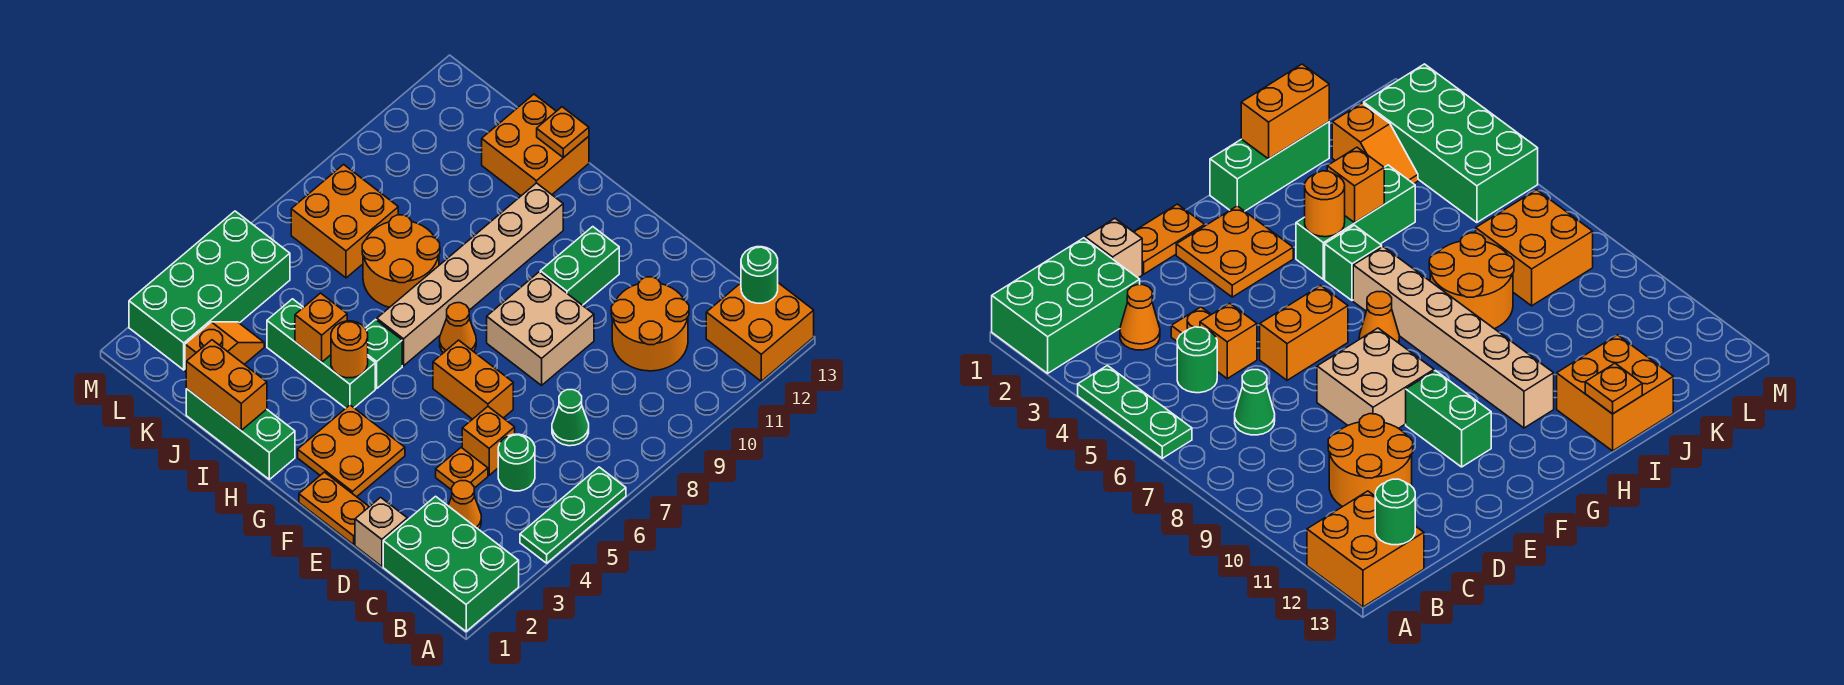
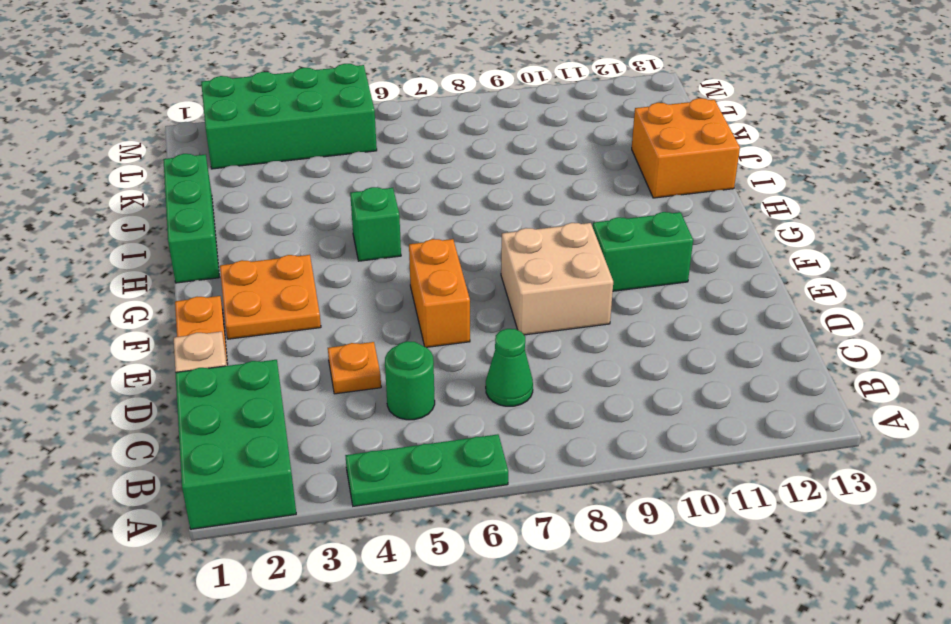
none -> orange brick A12:B13 level 1
none -> orange cone C3 level 1
none -> orange round brick C10:D11 level 1
none -> orange brick D5 level 1

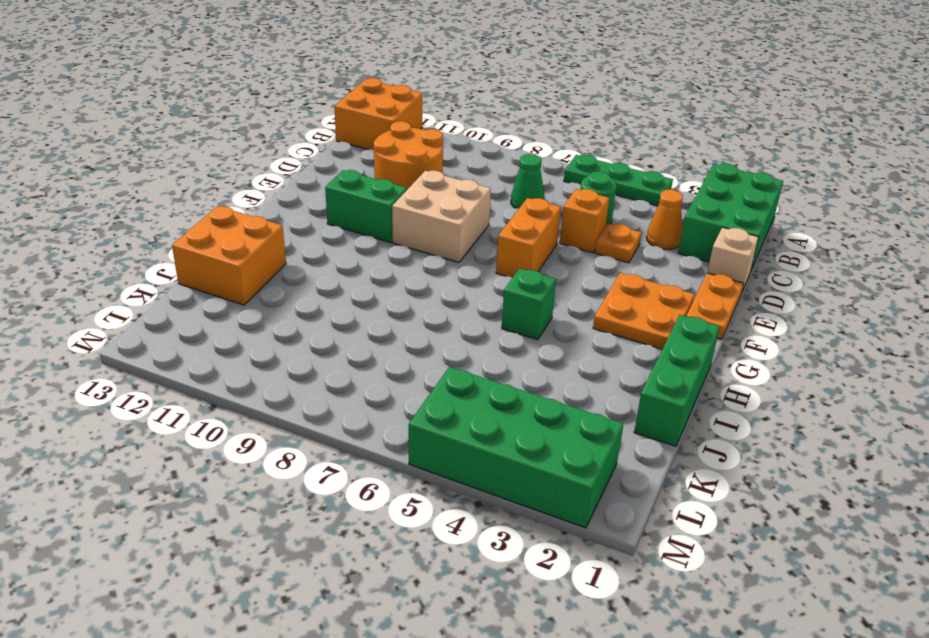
none -> orange cone G7 level 1
none -> green brick H4:J4 level 1
none -> tan brick H6:H11 level 1
none -> orange round brick I7:J8 level 1

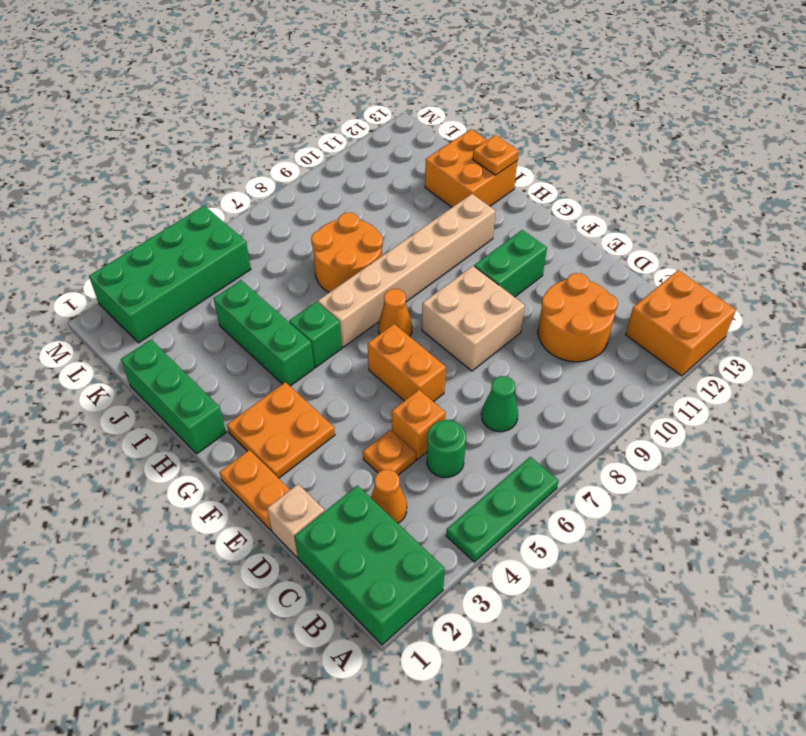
none -> orange slope K2:K3 level 1 top 2
none -> orange brick K7:L8 level 1
none -> green round brick B13 level 2
none -> orange round brick H4 level 2

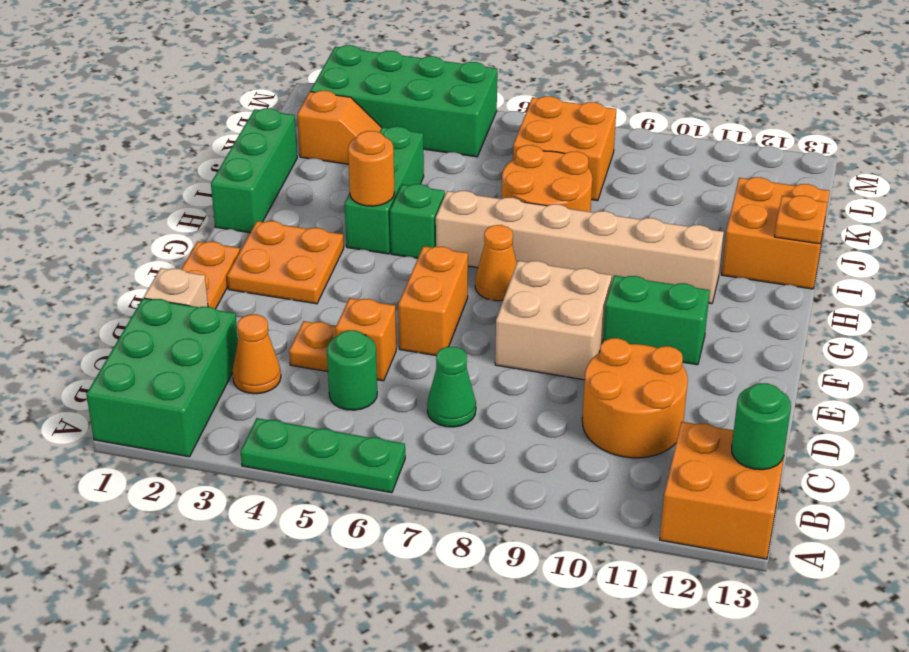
none -> orange brick I1:J1 level 2
none -> orange brick I4 level 2

